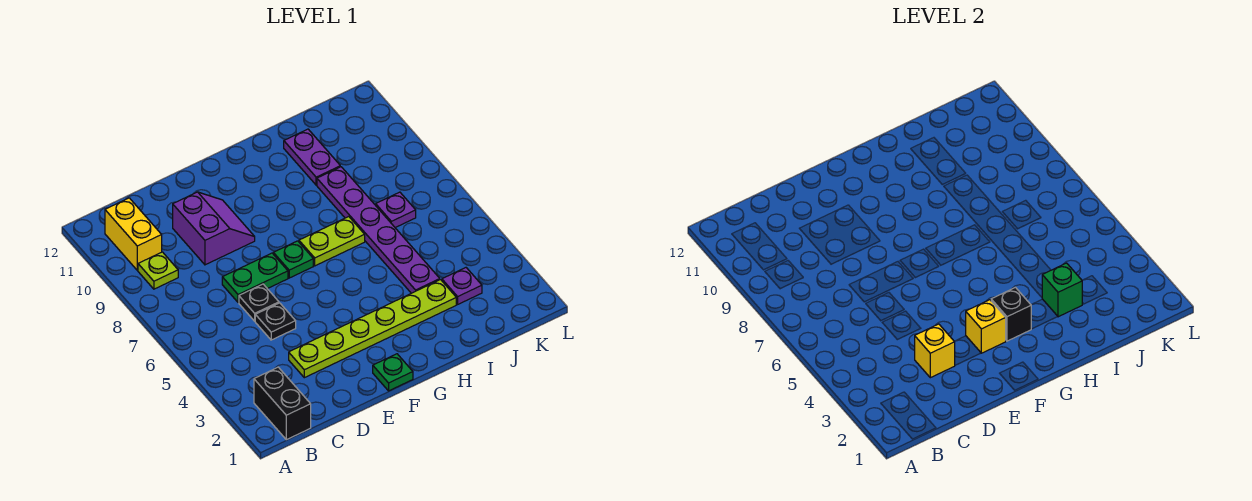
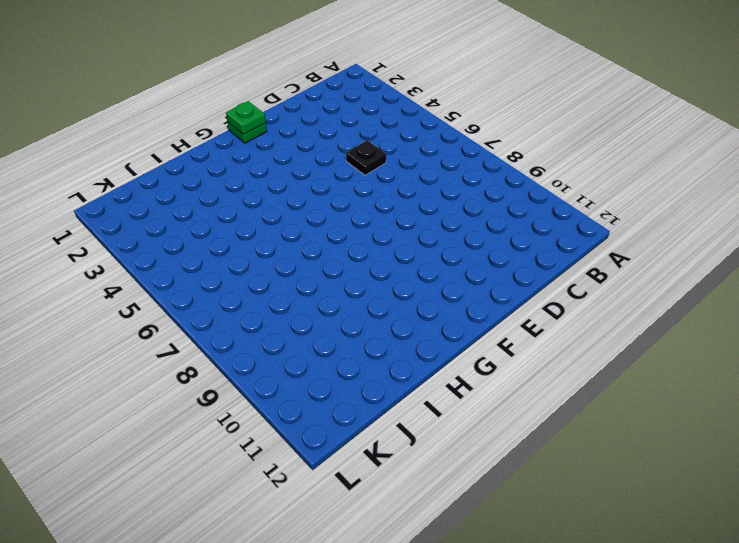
green plate F1 level 2 -> green plate F7 level 1
none -> black brick B1:B2 level 1
none -> lime plate B9 level 1
none -> yellow brick B10:B11 level 1

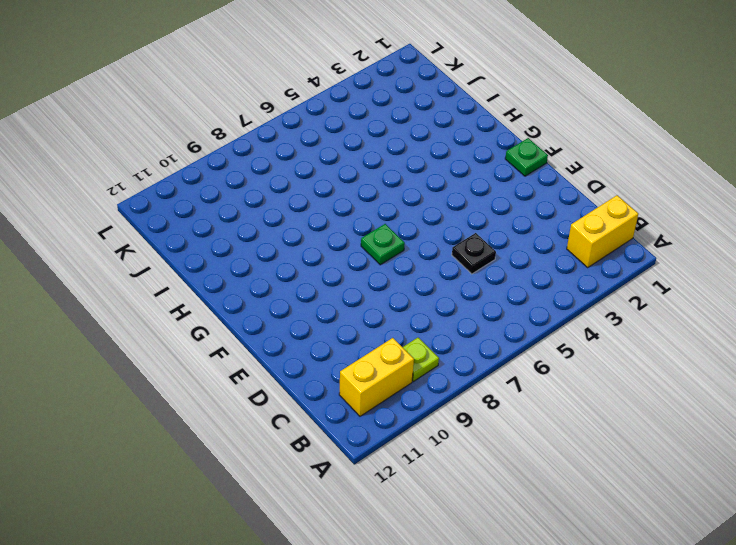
yellow brick B1:B2 level 1 -> black brick B1:B2 level 1
none -> lime plate D3:I3 level 1
none -> black plate D6 level 1
none -> green plate D7:E7 level 1

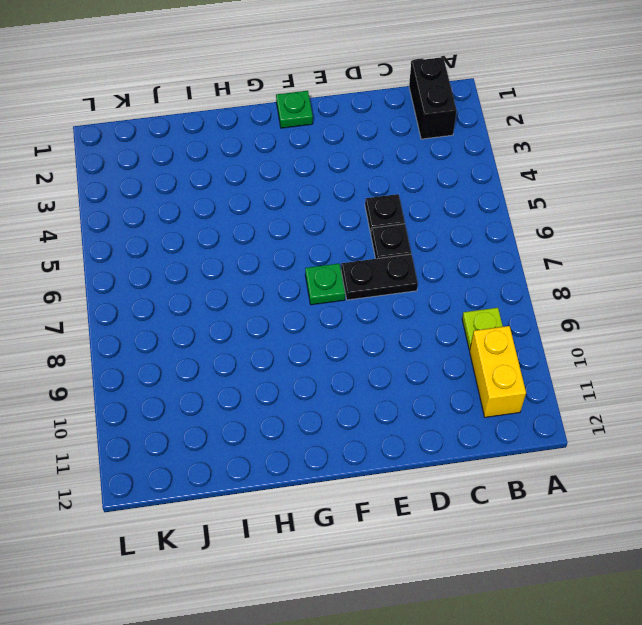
black plate D7:E7 level 1 -> green plate D7:E7 level 1
none -> lime plate D3:I3 level 1
none -> purple slope D9:E10 level 1 top D
none -> lime plate G7:H7 level 1

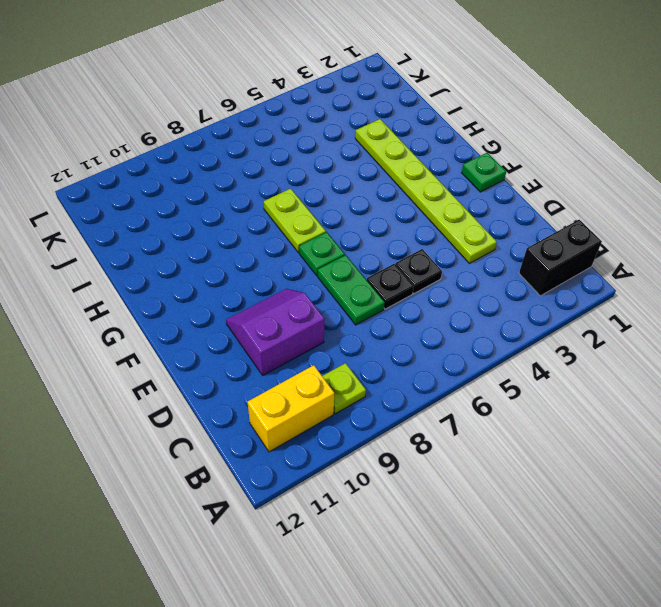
none -> purple plate I4:I9 level 1
none -> purple plate I10:I11 level 1
none -> purple plate J3 level 1

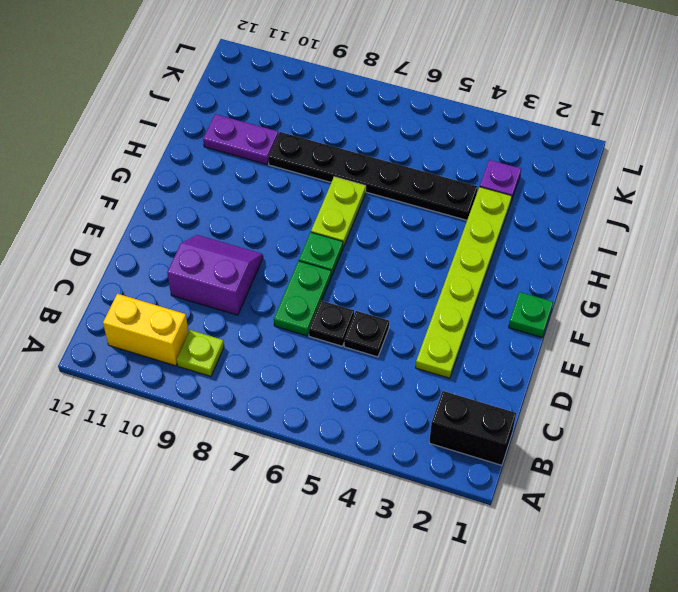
black plate I4:I9 level 1 -> purple plate I4:I9 level 1
none -> purple plate J7 level 1
none -> yellow brick D3 level 2
none -> yellow brick F3 level 2

